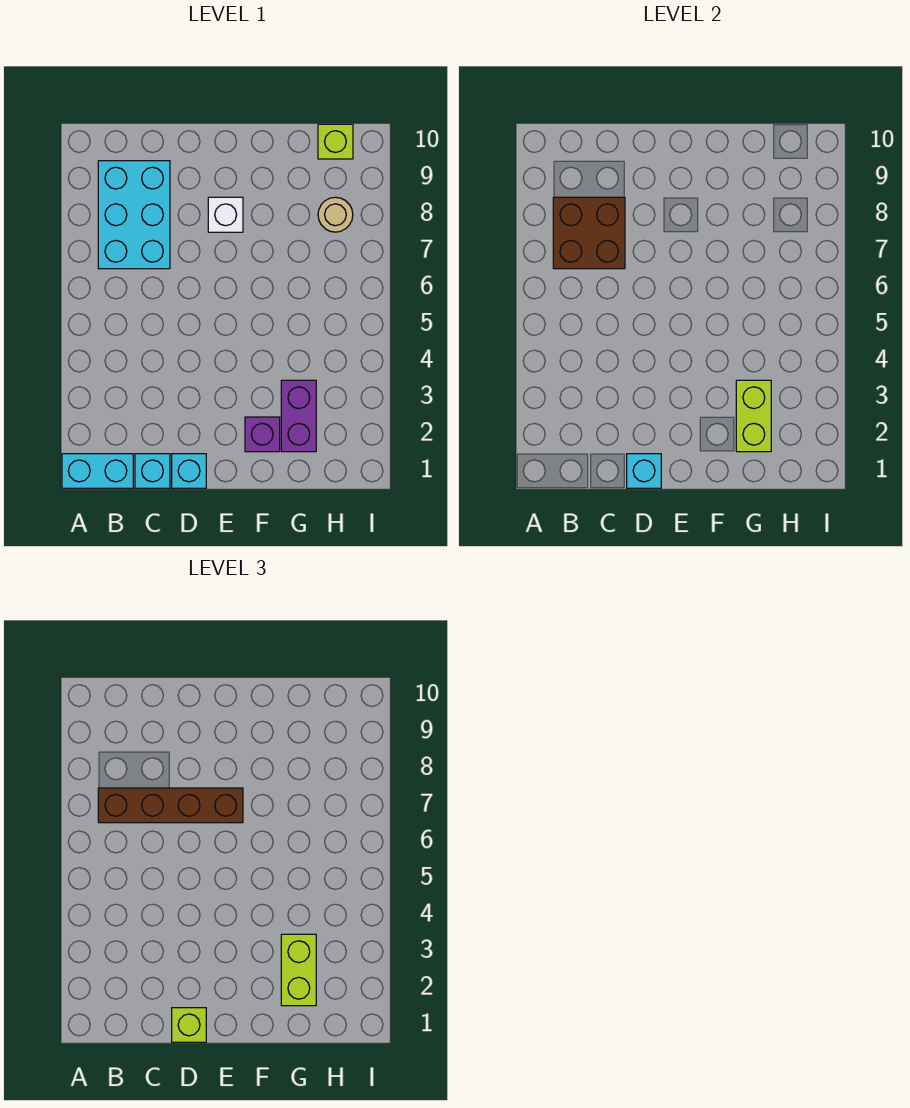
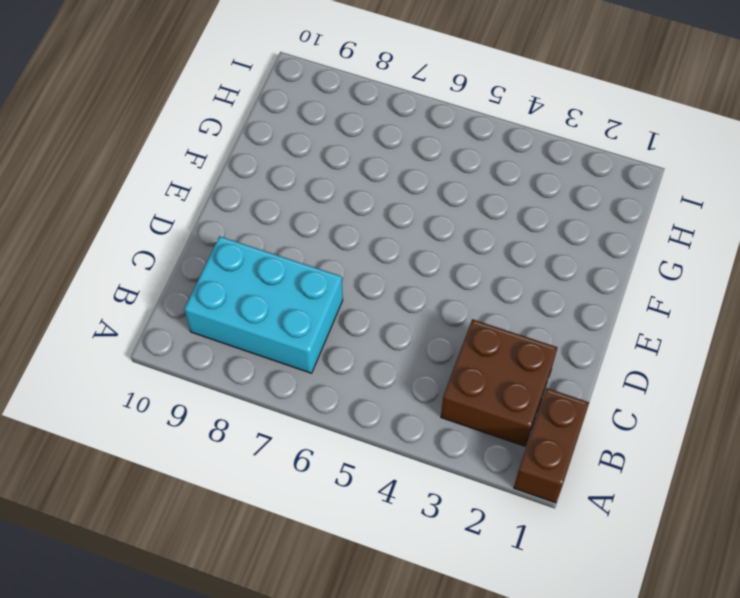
brown brick A1:B1 level 1 -> cyan brick A1:B1 level 1
brown brick B2:C3 level 1 -> brown brick B7:C8 level 2
none -> cyan brick C1 level 1
none -> cyan brick D1 level 1
none -> white brick E8 level 1

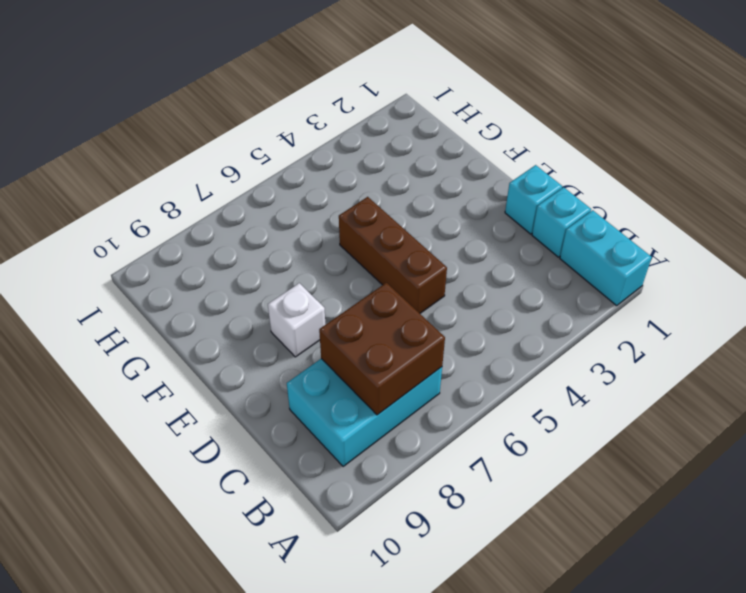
brown brick D5:F5 level 1 -> none
none -> purple brick F2 level 1
none -> purple brick G2:G3 level 1
none -> tan round brick H8 level 1

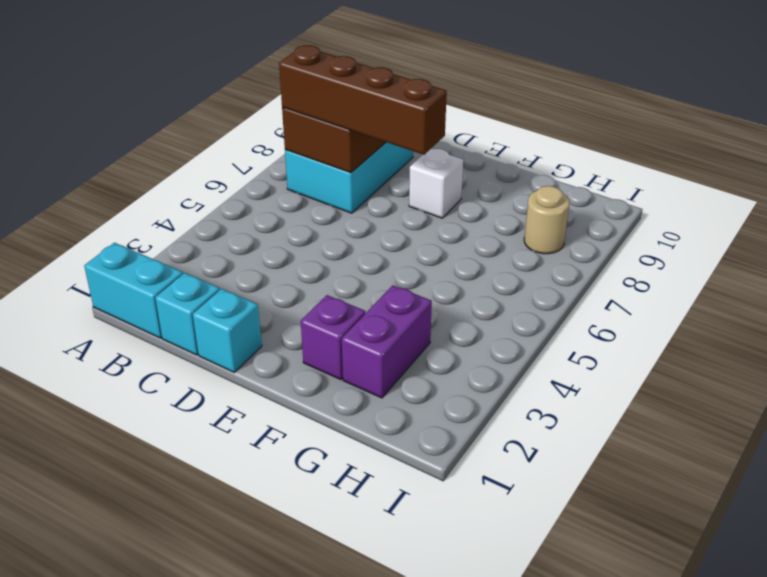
none -> lime brick H10 level 1
none -> cyan brick D1 level 2
none -> lime brick G2:G3 level 2

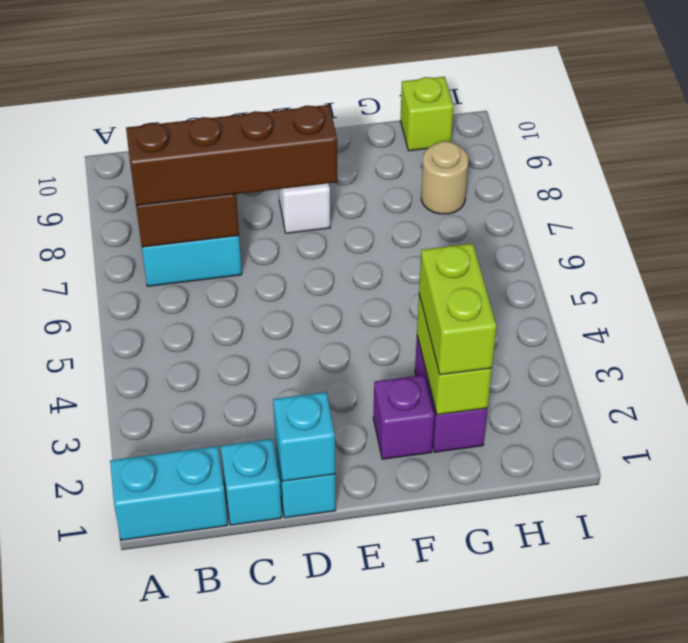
none -> lime brick D1 level 3

